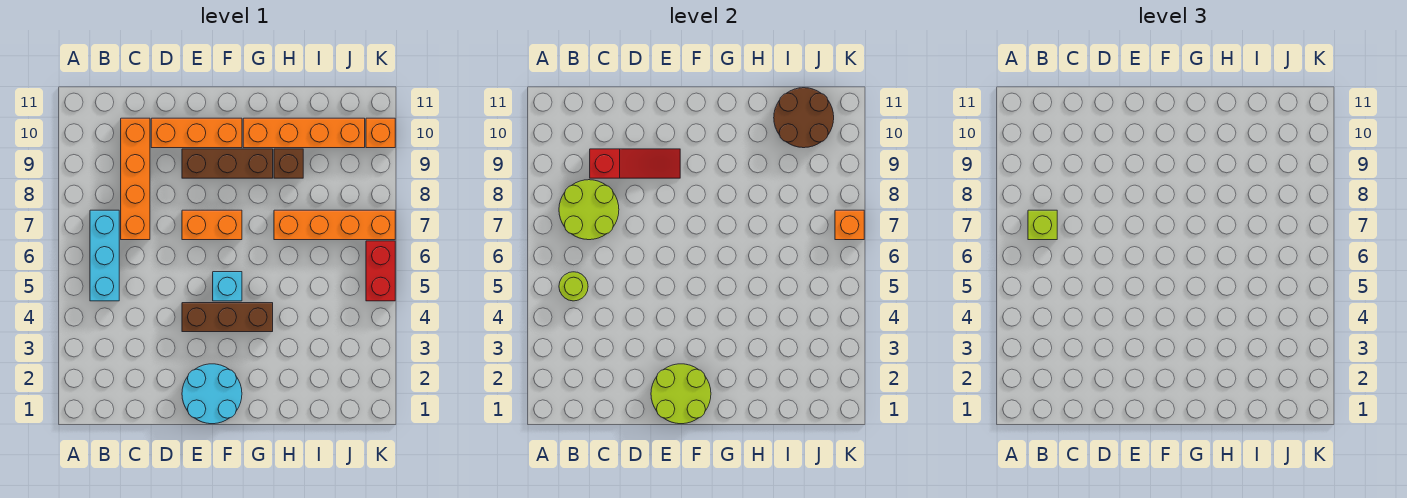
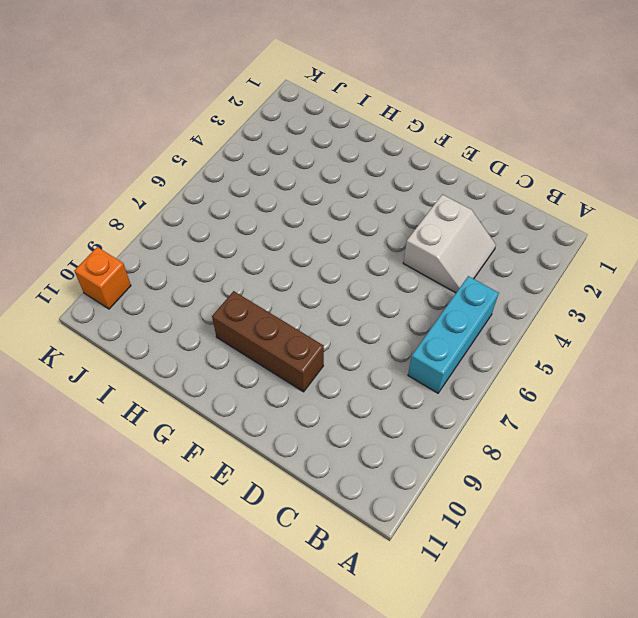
white slope C3:D4 level 1 top D -> none
none -> orange brick C7:C10 level 1
none -> orange brick D10:F10 level 1
none -> cyan round brick E1:F2 level 1

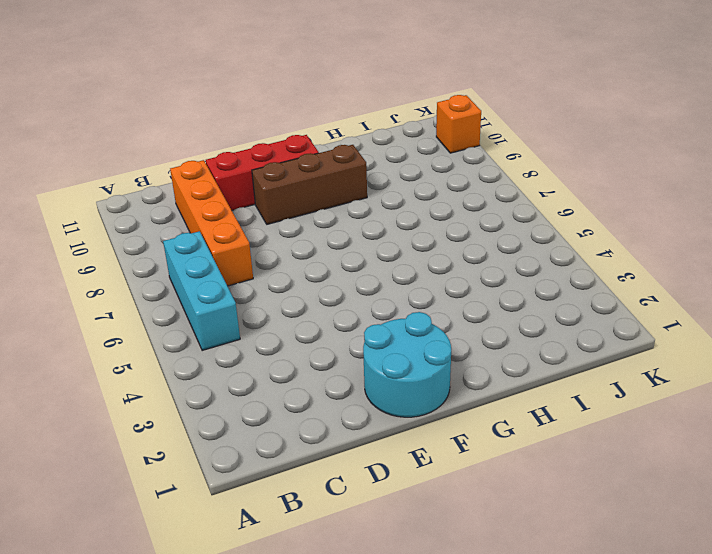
red brick D10:F10 level 1 -> orange brick D10:F10 level 1
none -> brown brick E4:G4 level 1
none -> orange brick E7:F7 level 1
none -> cyan brick F5 level 1

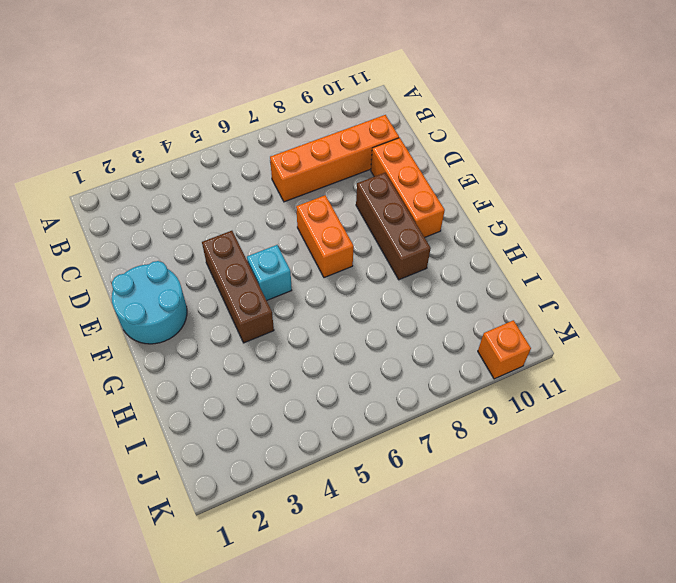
none -> cyan brick B5:B7 level 1
none -> orange brick G10:J10 level 1
none -> orange brick H7:K7 level 1

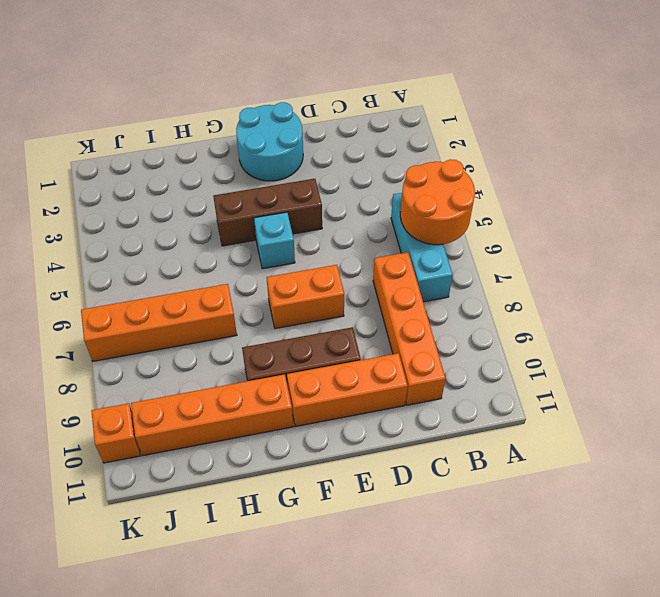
orange round brick A5:B6 level 2 -> lime round brick B5 level 2
none -> brown brick H9 level 1
none -> red brick K5:K6 level 1
none -> lime round brick B7:C8 level 2

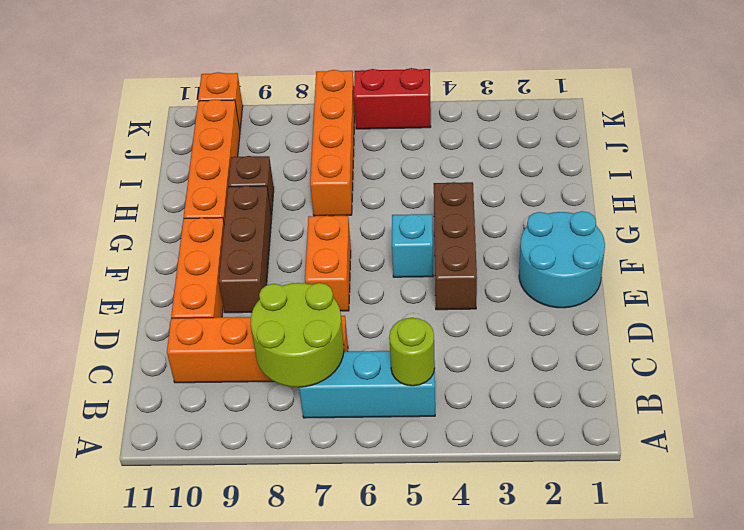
none -> red slope C9:E9 level 2 top C
none -> lime round brick E1:F2 level 2
none -> brown round brick I10:J11 level 2

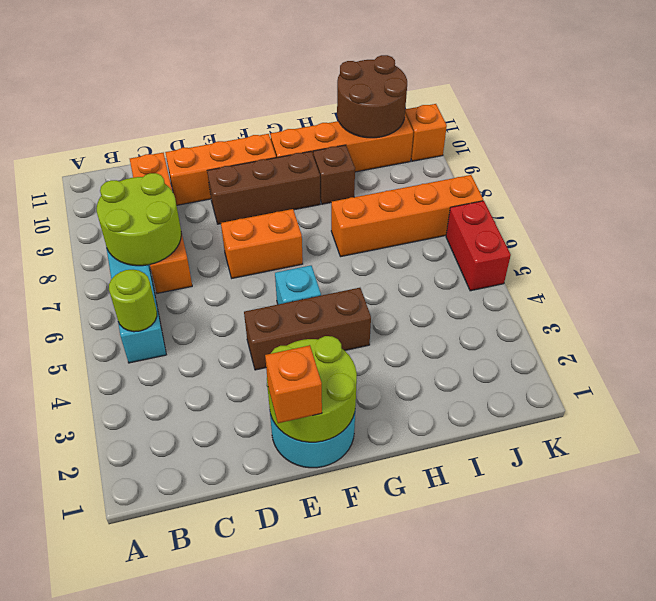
orange brick E1 level 3 -> orange brick K7 level 2
none -> red slope C9:E9 level 2 top C
none -> lime brick B7 level 3

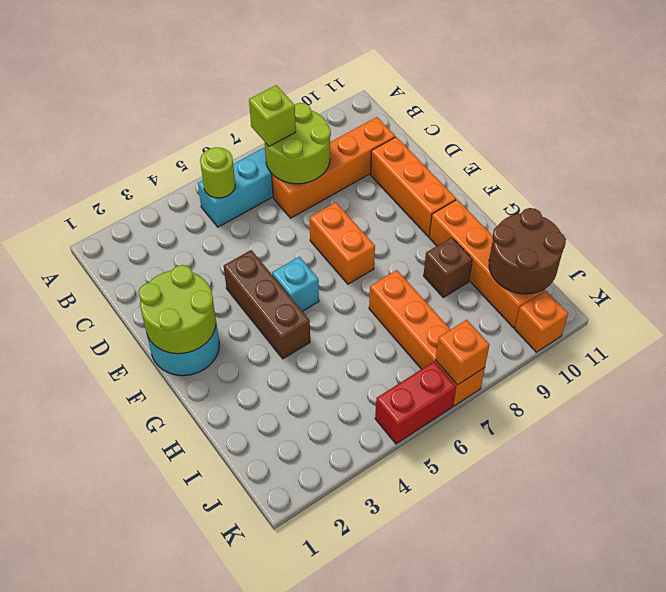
none -> brown brick E9:G9 level 1
none -> red slope C9:E9 level 2 top C

